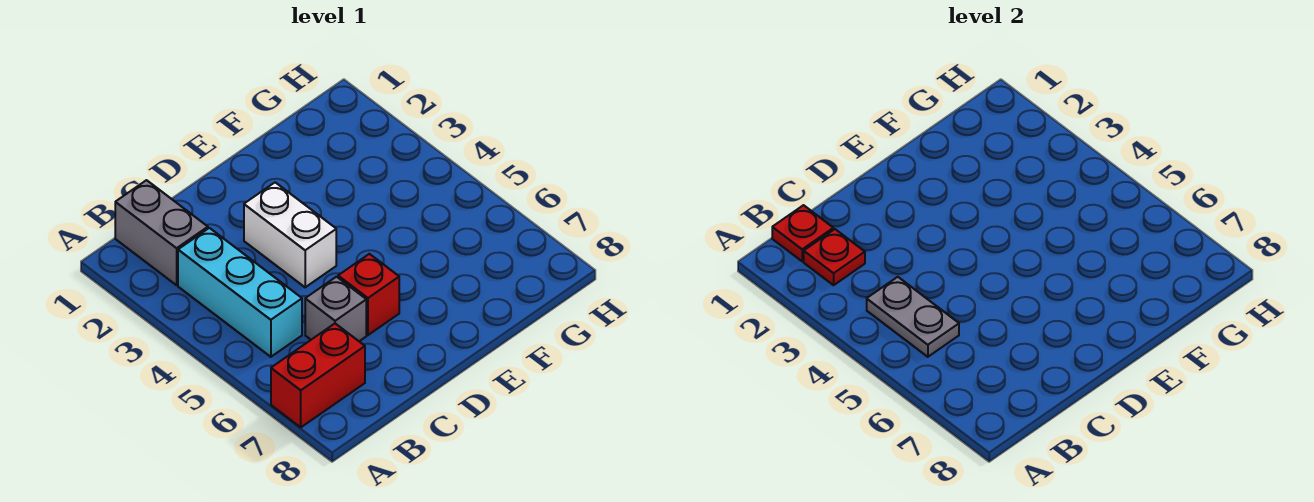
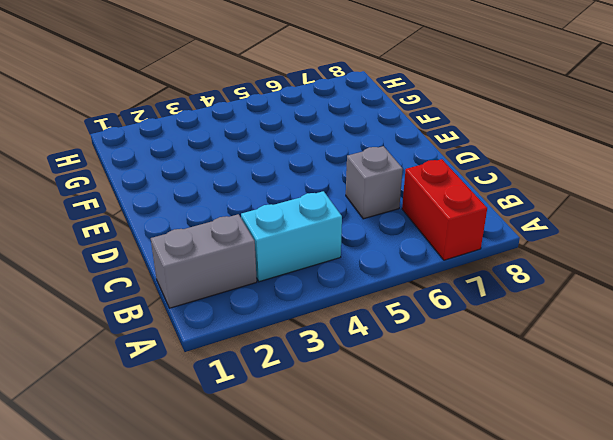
cyan brick B3:B4 level 1 -> cyan brick B3:B5 level 1
none -> white brick D3:D4 level 1
none -> red brick D6 level 1

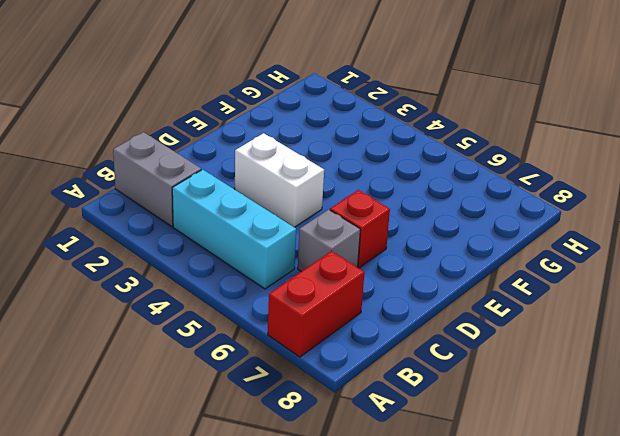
none -> red plate B1 level 2
none -> red plate B2 level 2

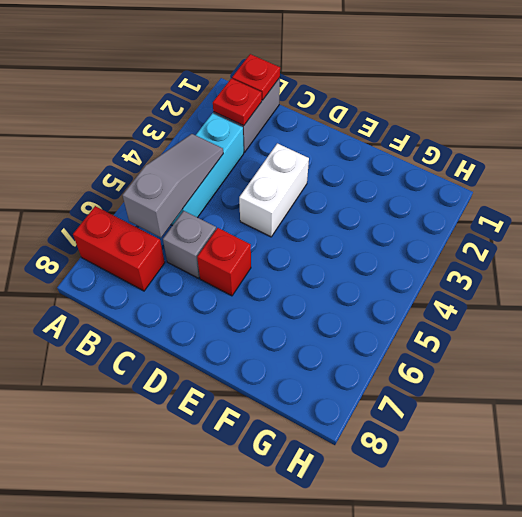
grey slope B4:B6 level 2 top 6 -> grey plate B4:B5 level 2

